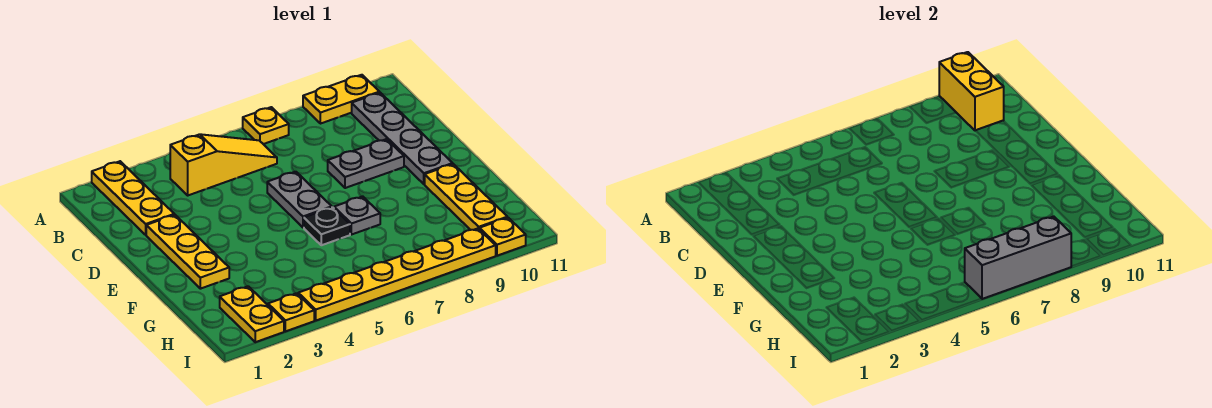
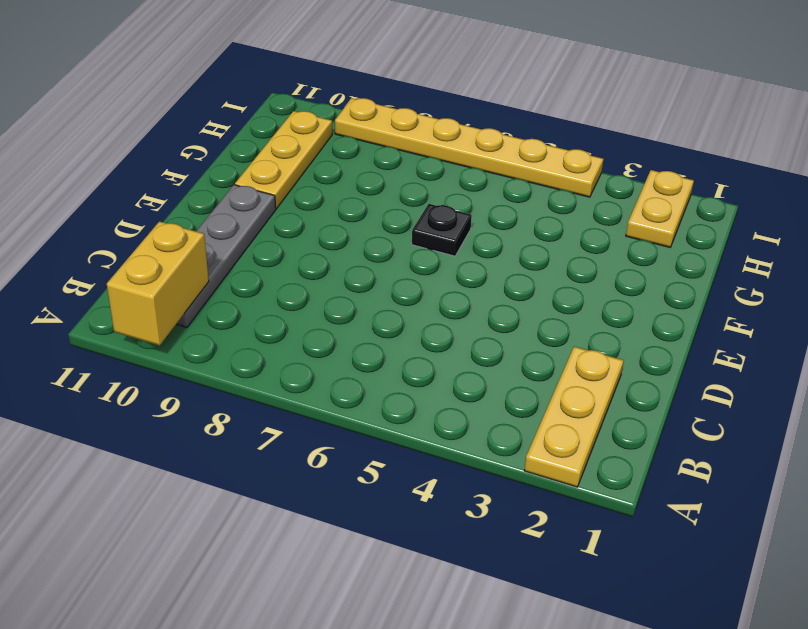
none -> yellow plate A7 level 1
none -> yellow plate A9:A10 level 1
none -> yellow slope B4:B6 level 1 top 4

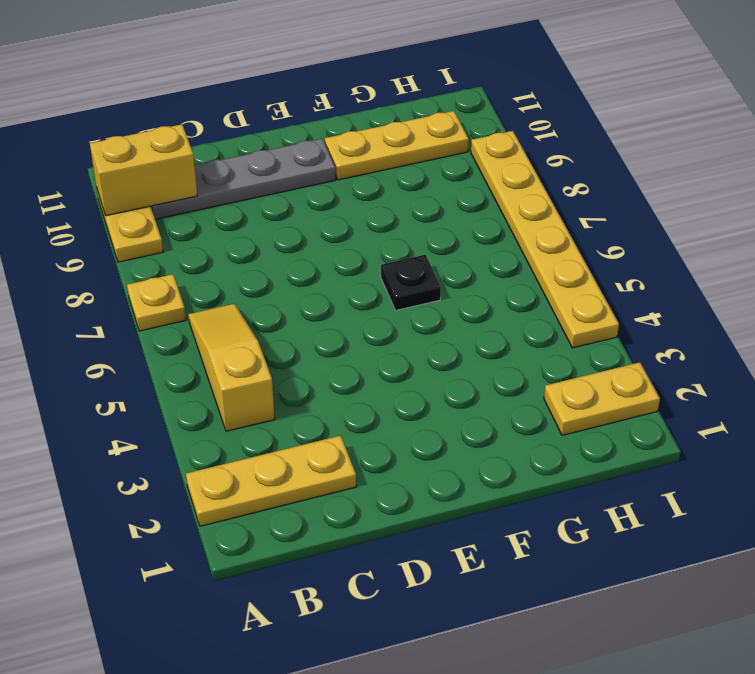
none -> yellow plate D2:F2 level 1
none -> grey plate D6:E6 level 1
none -> grey plate D8:D9 level 1

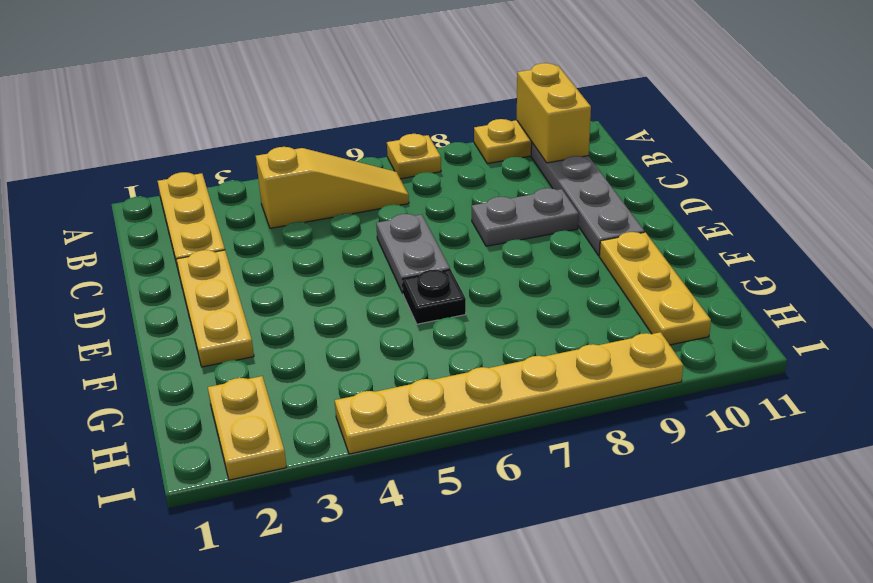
none -> grey plate F7 level 1
none -> yellow plate I3 level 1
none -> yellow plate I10 level 1

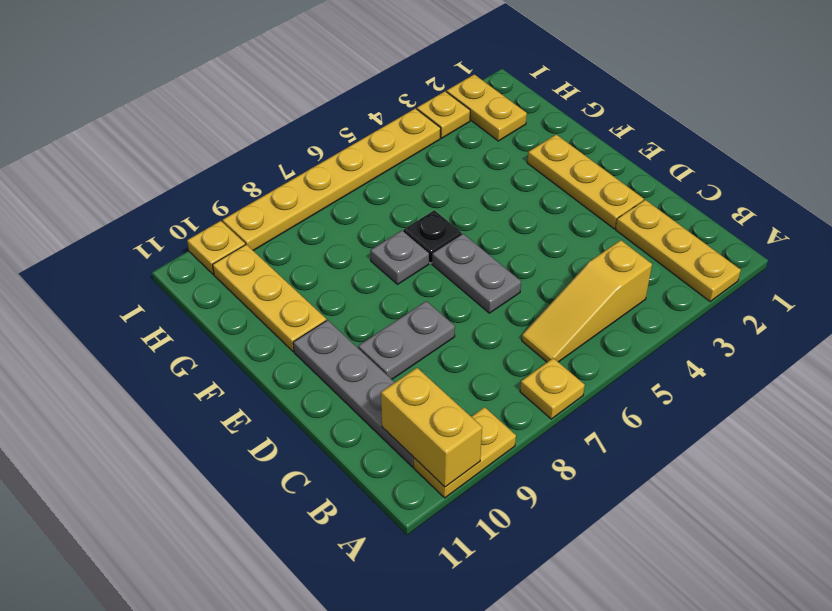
none -> grey brick I6:I8 level 2

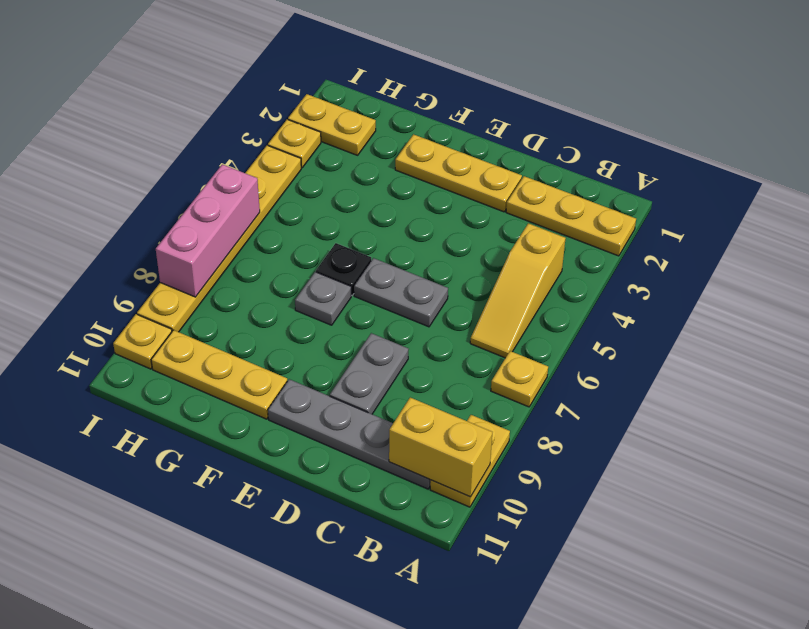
pink brick I6:I8 level 2 -> grey brick I6:I8 level 2

